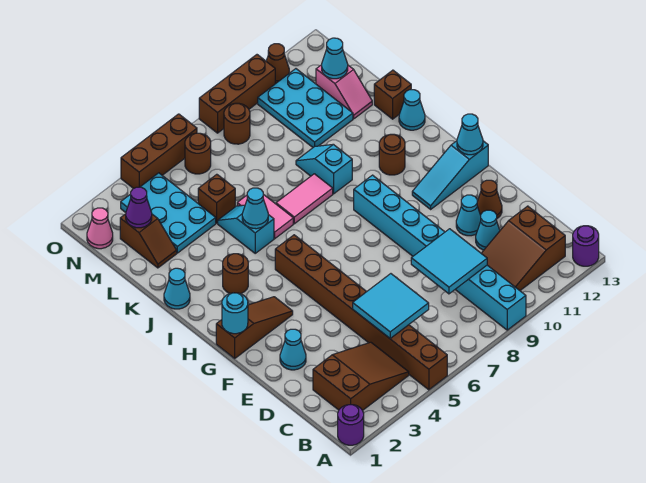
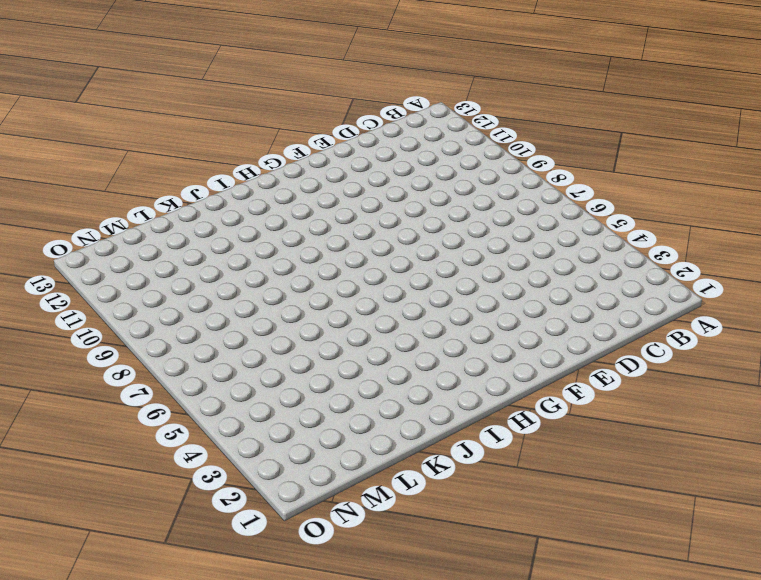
none -> purple round brick A1 level 1
none -> brown brick A5:H5 level 1
none -> cyan brick A9:H9 level 1
none -> purple round brick A13 level 1

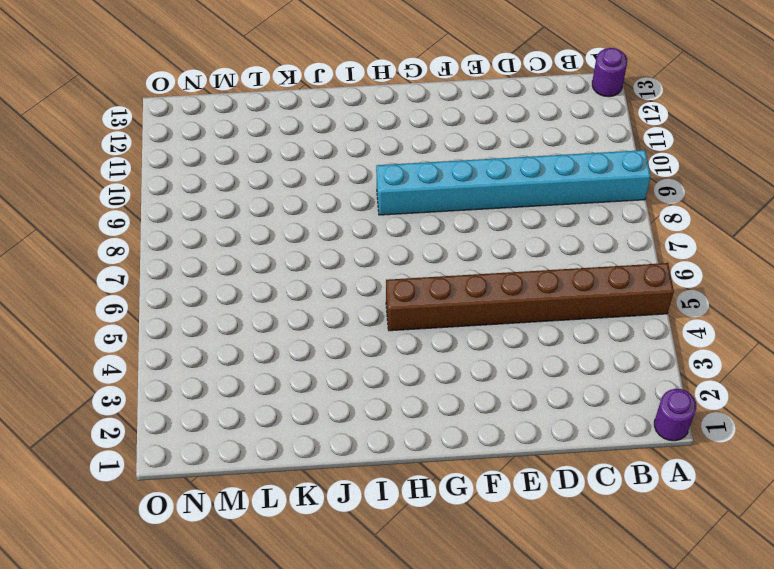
none -> brown slope B2:C4 level 1 top 2
none -> brown slope B10:C12 level 1 top 12
none -> cyan cone D11 level 1
none -> cyan cone E2 level 1

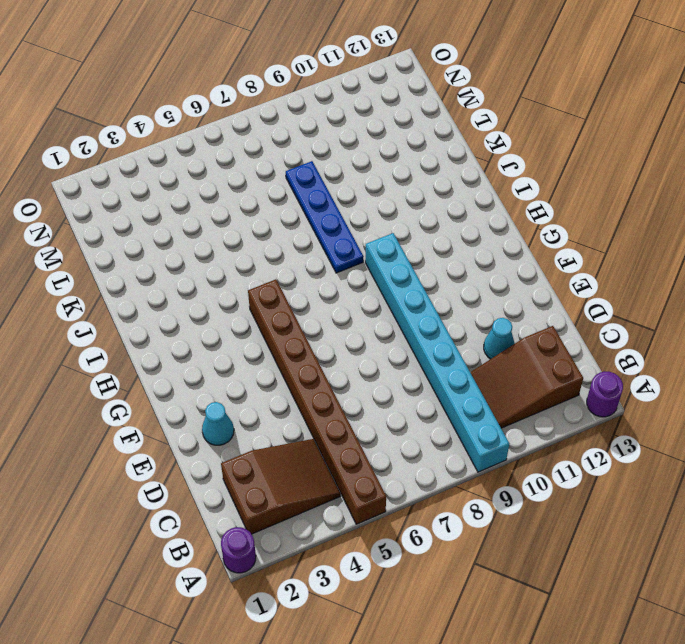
blue plate I8:L8 level 1 -> pink tile J7:J8 level 1
none -> cyan cone E11 level 1
none -> brown cone E12 level 1
none -> brown slope G1:G3 level 1 top 1
none -> cyan slope G11:G13 level 1 top 13

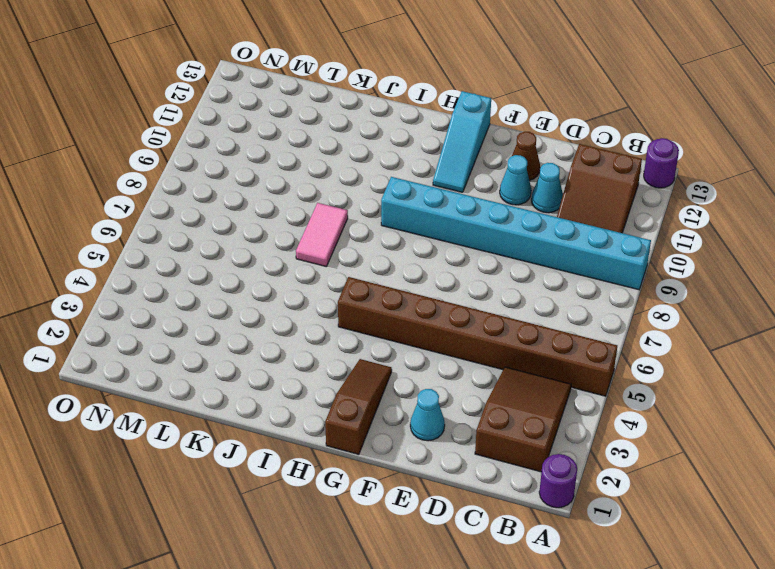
none -> brown round brick I3 level 1
none -> brown round brick I11 level 1
none -> cyan cone J1 level 1
none -> cyan slope J5:K5 level 1 top J

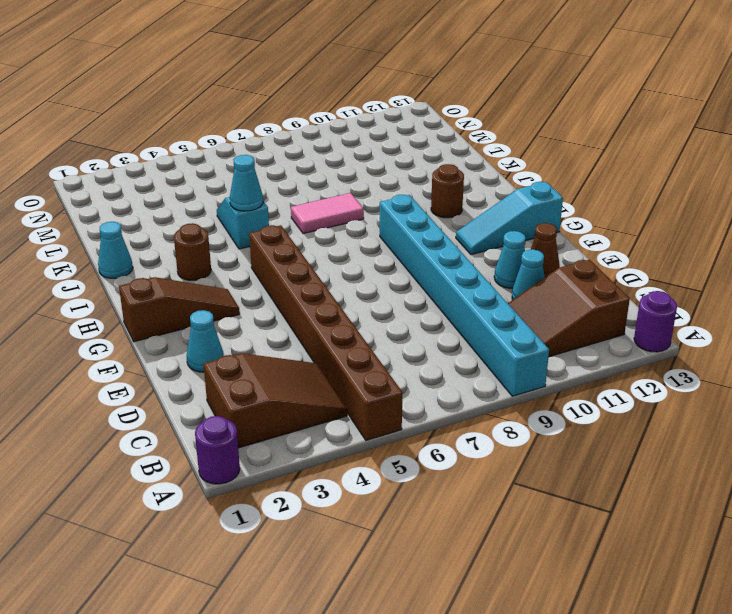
none -> pink tile J6:K6 level 1
none -> cyan slope J9:K9 level 1 top J
none -> cyan cone J13 level 1
none -> brown brick K13 level 1

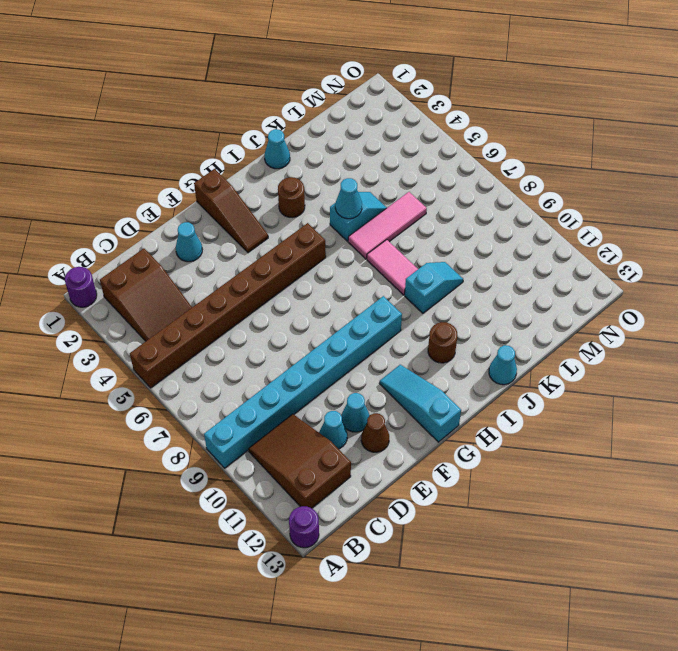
pink tile J6:L6 level 1 -> pink tile J6:K6 level 1
none -> brown brick K13 level 1
none -> brown slope L2:M2 level 1 top M
none -> cyan plate L3:N4 level 1
none -> brown brick L5 level 1

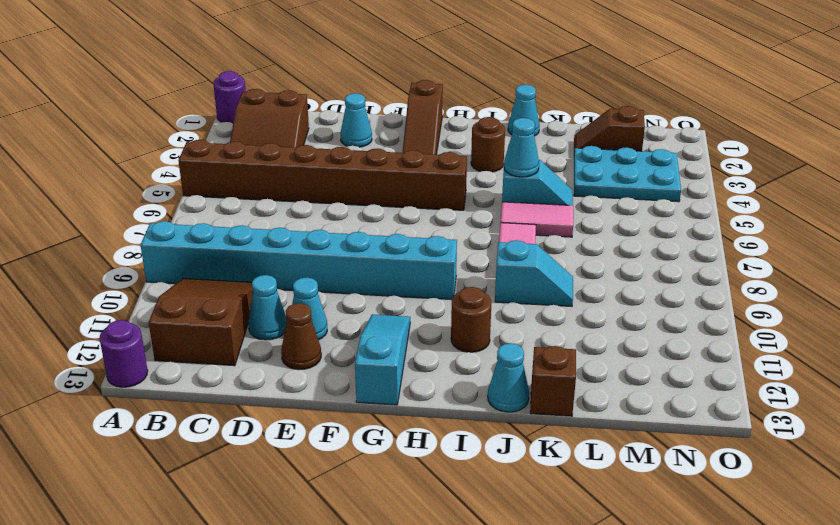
none -> brown brick L5 level 1
none -> cyan plate L10:N11 level 1
none -> pink slope L12:M12 level 1 top M
none -> pink cone N1 level 1

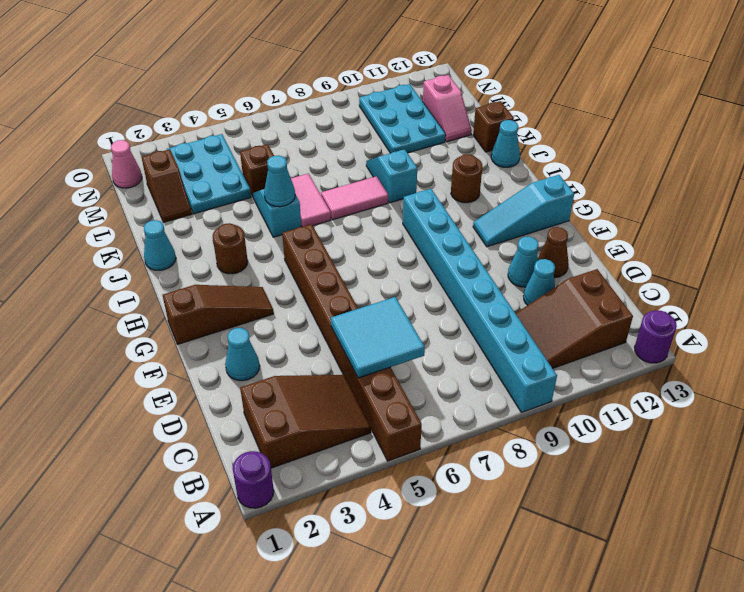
none -> brown round brick N6 level 1
none -> brown round brick N8 level 1
none -> brown brick O4:O6 level 1
none -> brown brick O8:O10 level 1

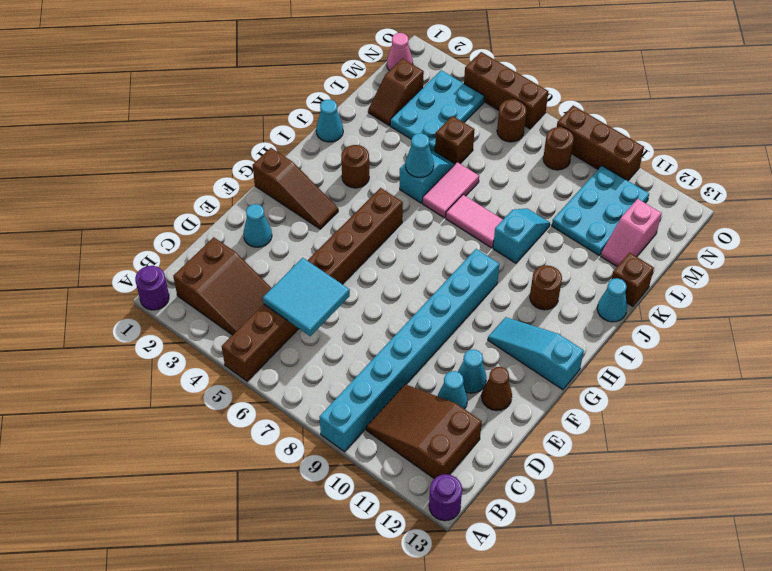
none -> brown cone O11 level 1
none -> cyan tile C8:D9 level 2
none -> cyan round brick G1 level 2
none -> cyan cone G13 level 2

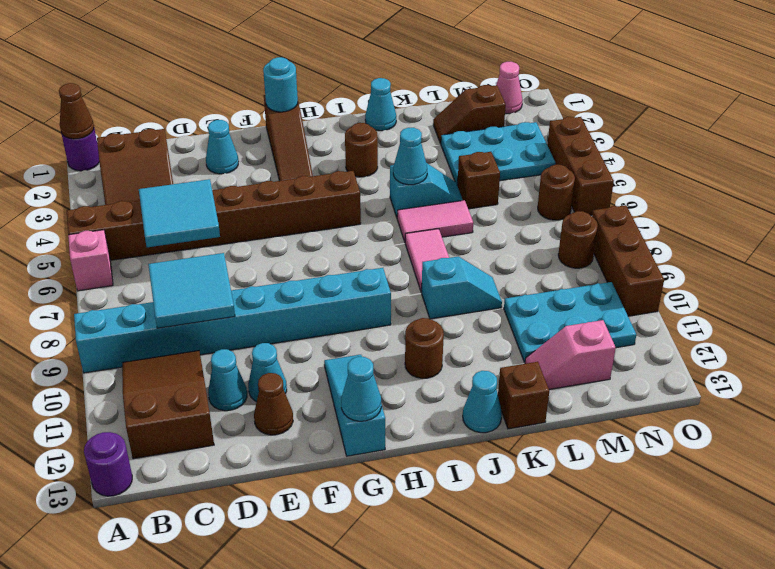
brown cone A1 level 2 -> brown cone O11 level 1
pink brick A6 level 1 -> none
none -> purple cone M2 level 2
none -> cyan cone M12 level 2

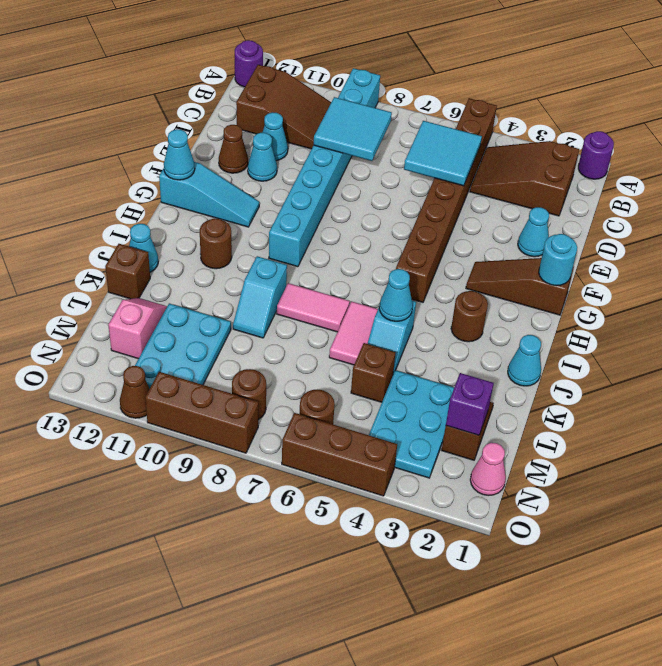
purple brick M2 level 2 -> purple cone M2 level 2
none -> cyan cone M12 level 2

